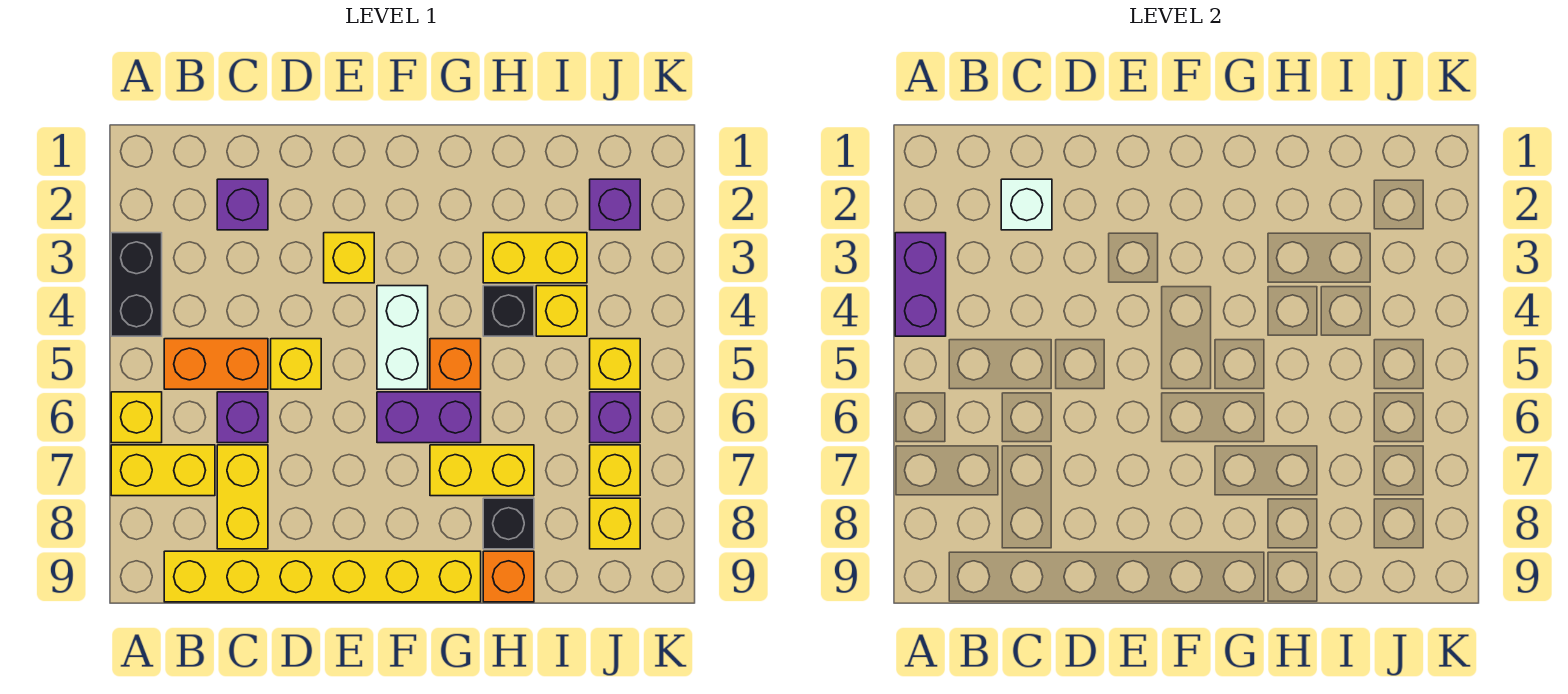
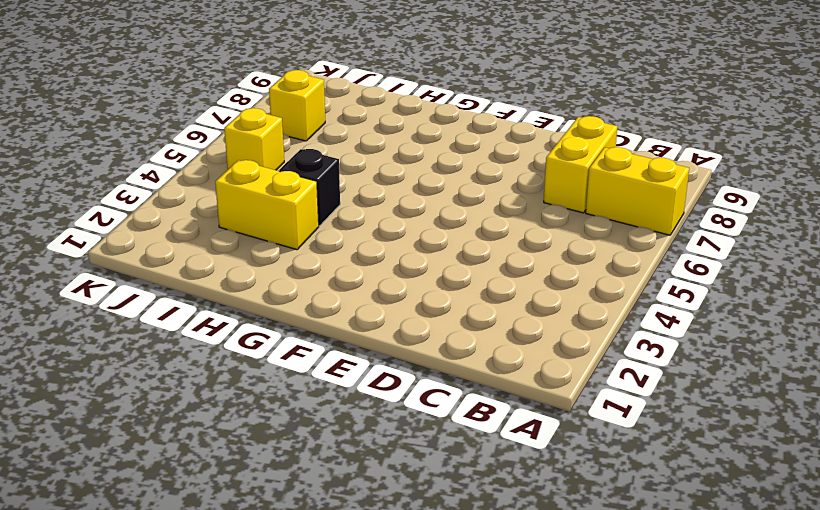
none -> black brick A3:A4 level 1
none -> yellow brick A6 level 1
none -> orange brick B5:C5 level 1

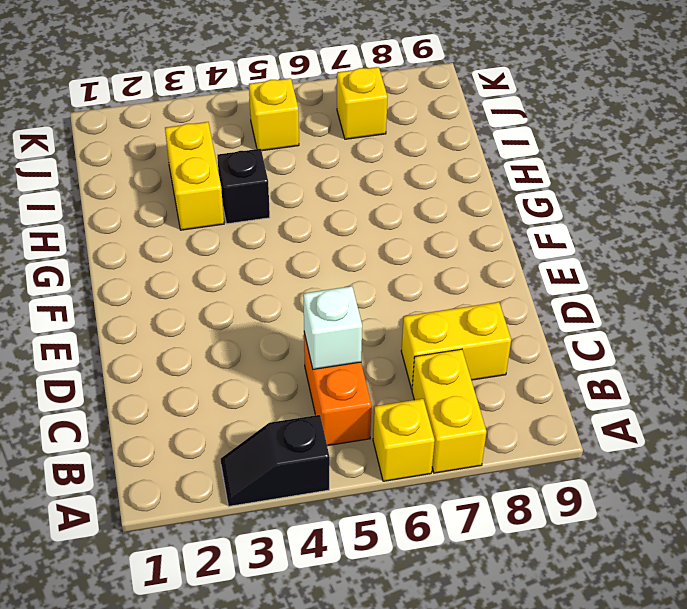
black slope A3:A4 level 1 top 4 -> black brick A3:A4 level 1
white brick C5 level 2 -> white brick C2 level 2
none -> yellow brick B9:G9 level 1
none -> purple brick C2 level 1
none -> purple brick C6 level 1

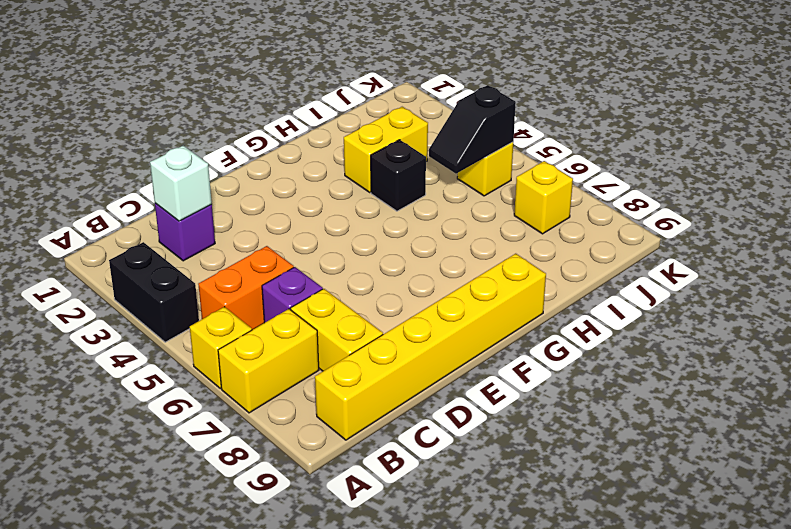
black slope I5:J5 level 2 top J -> none
none -> yellow brick D5 level 1
none -> yellow brick E3 level 1
none -> white brick F4:F5 level 1

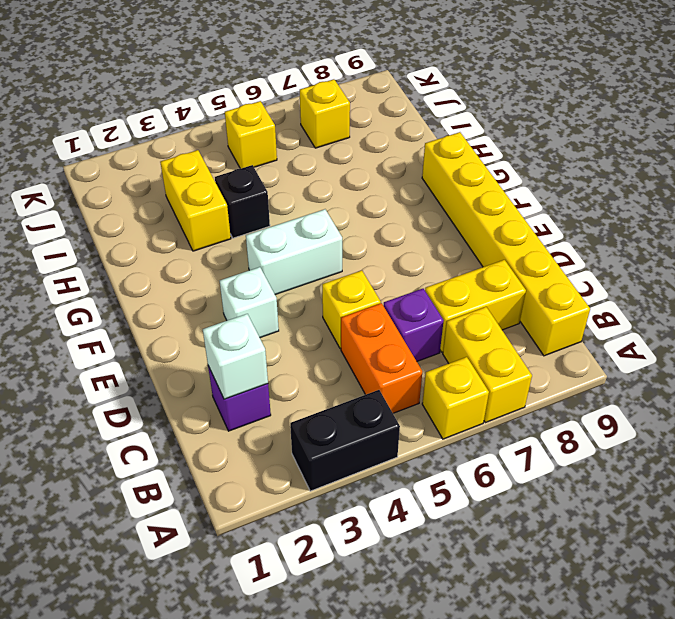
white brick E3 level 1 -> yellow brick E3 level 1
none -> purple brick F6:G6 level 1
none -> orange brick G5 level 1
none -> yellow brick G7:H7 level 1

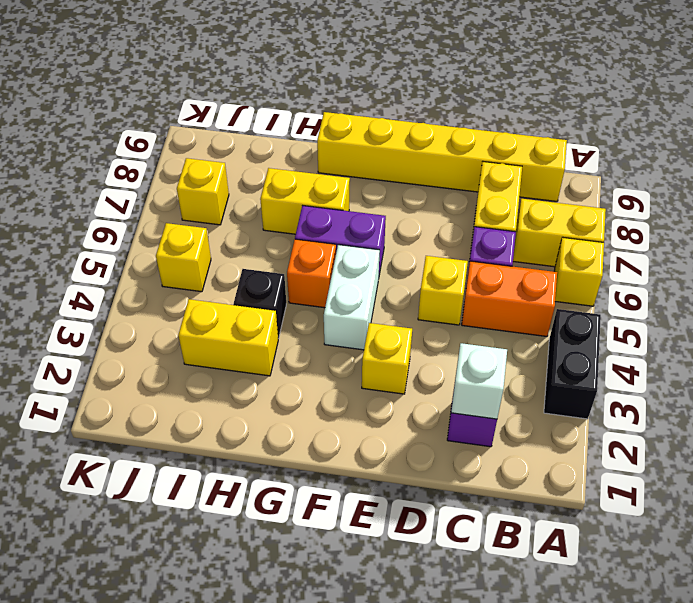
none -> black brick H8 level 1
none -> orange brick H9 level 1
none -> yellow brick I4 level 1

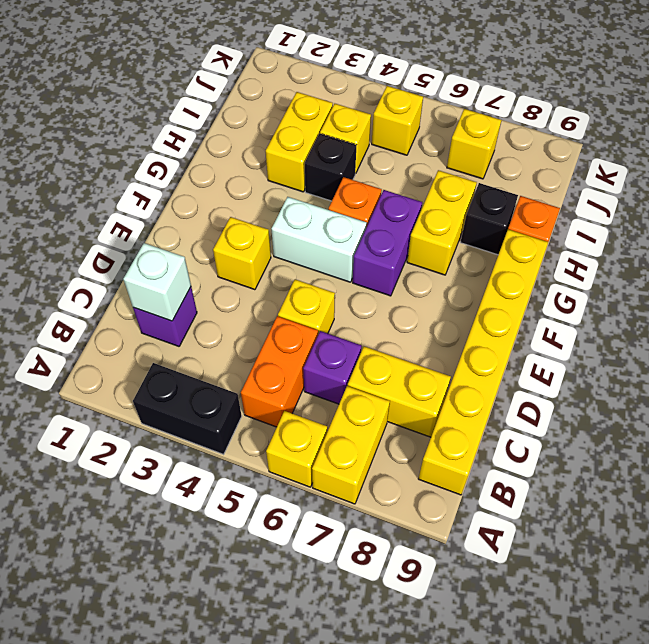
none -> purple brick J2 level 1
none -> purple brick J6 level 1
none -> yellow brick J8 level 1

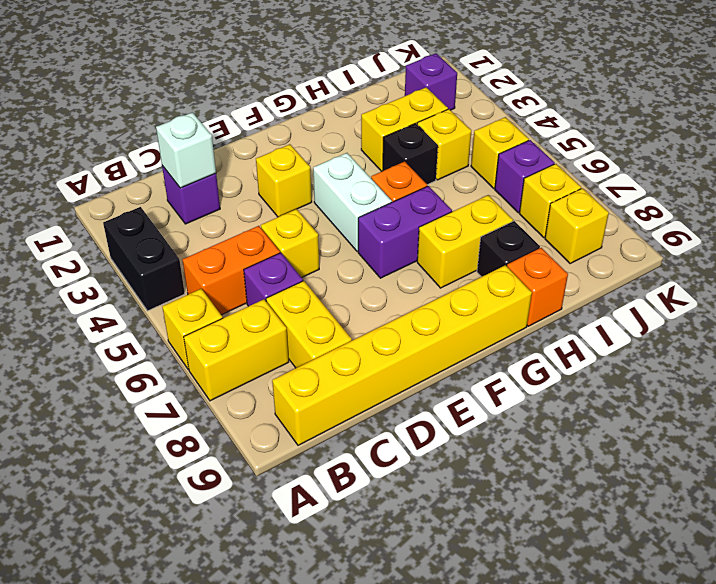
none -> purple brick A3:A4 level 2

